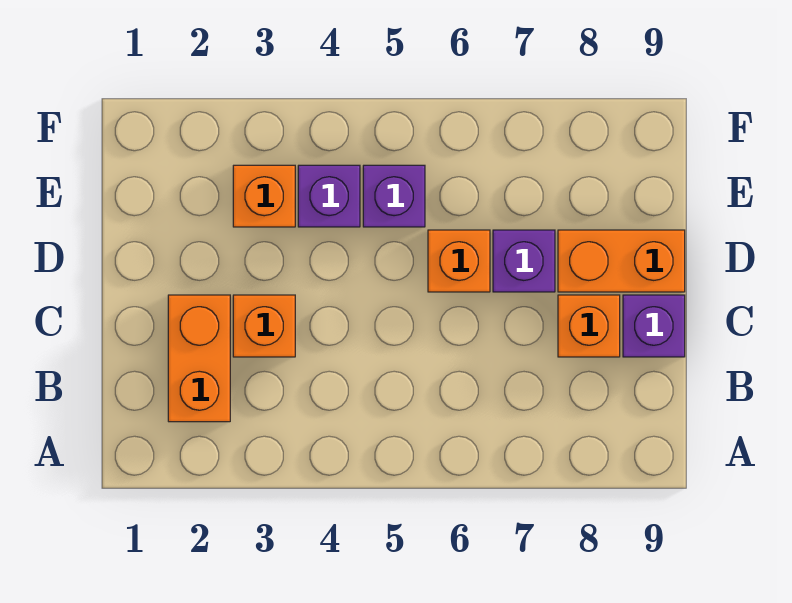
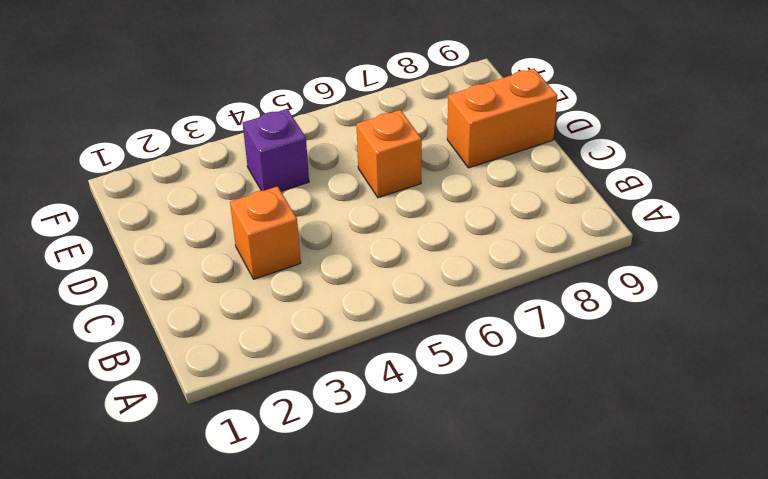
none -> orange brick B2:C2 level 1
none -> orange brick C8 level 1

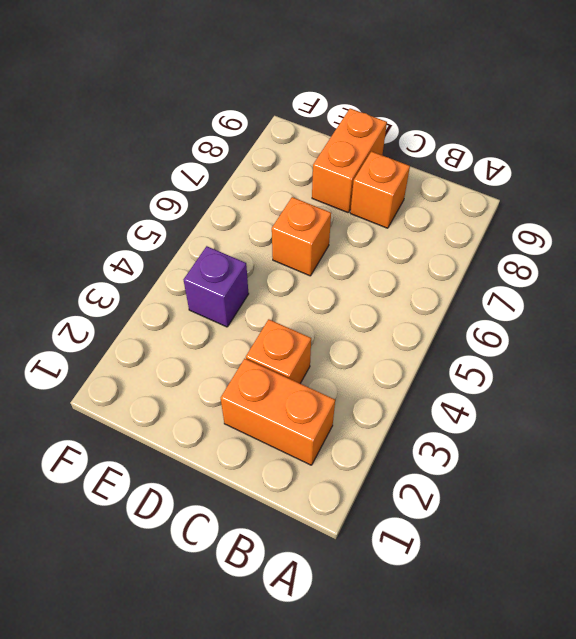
none -> purple brick C9 level 1
none -> purple brick D7 level 1

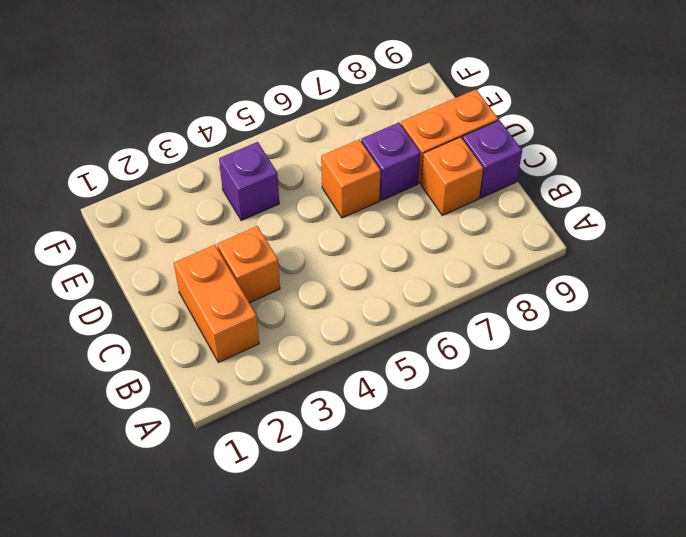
none -> orange brick E3 level 1
none -> purple brick E5 level 1

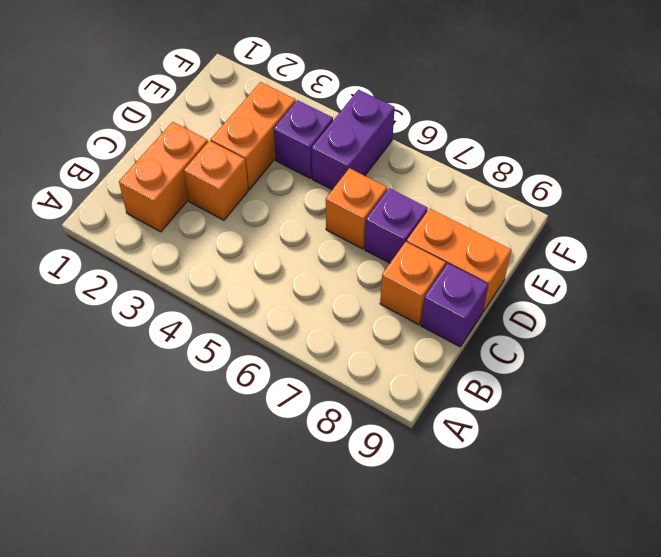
orange brick D3:E3 level 1 -> orange brick E3 level 1
purple brick E5:F5 level 1 -> purple brick E5 level 1

